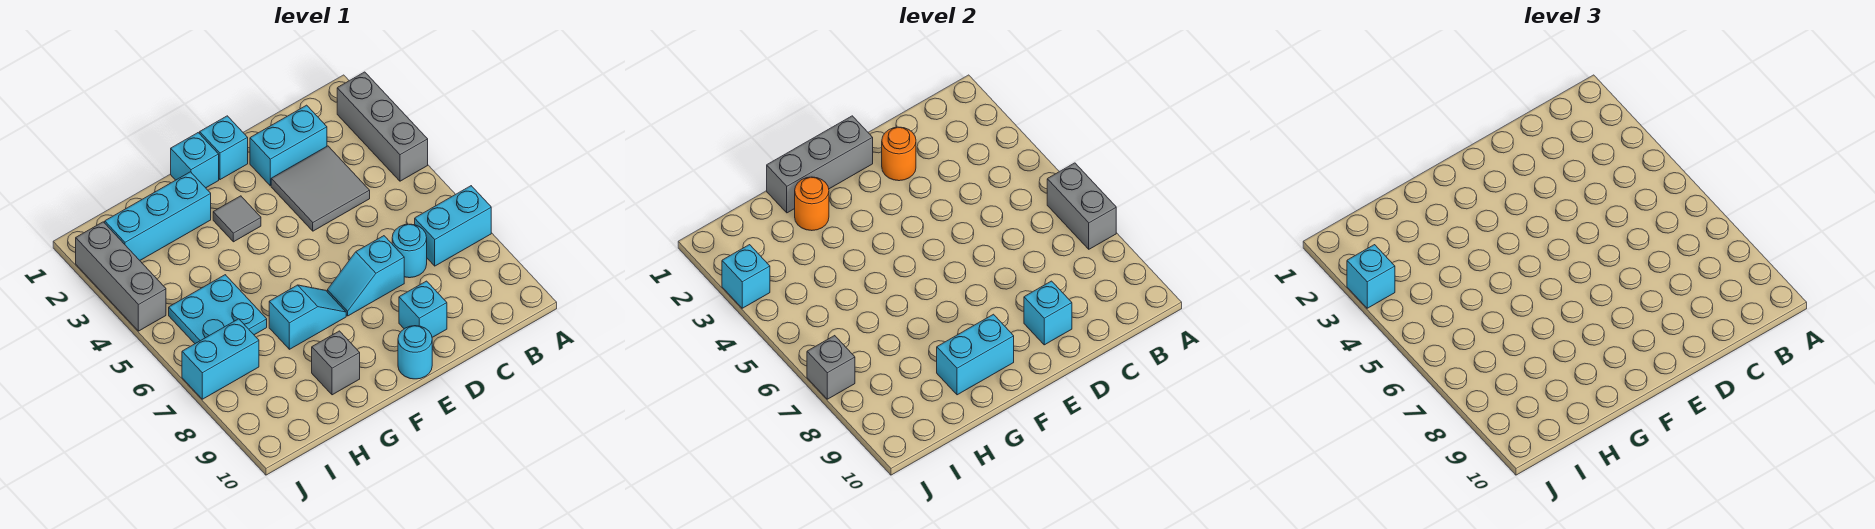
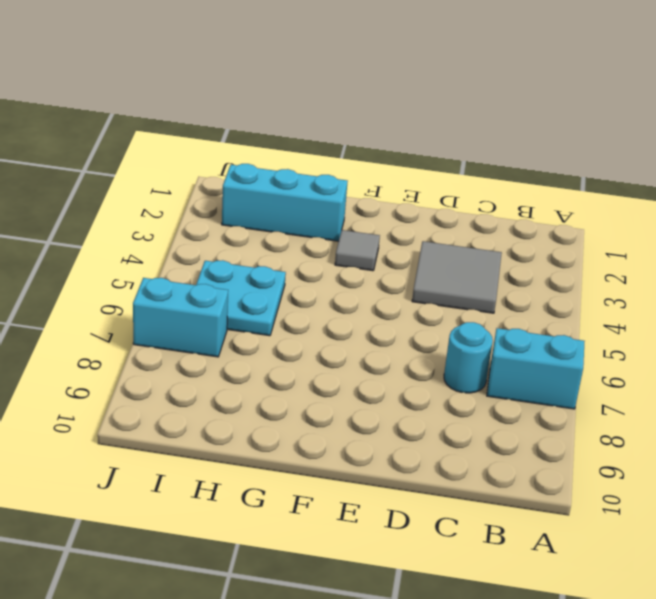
none -> grey brick A2:A4 level 1
none -> cyan brick C2:D2 level 1
none -> cyan slope D7:E7 level 1 top D

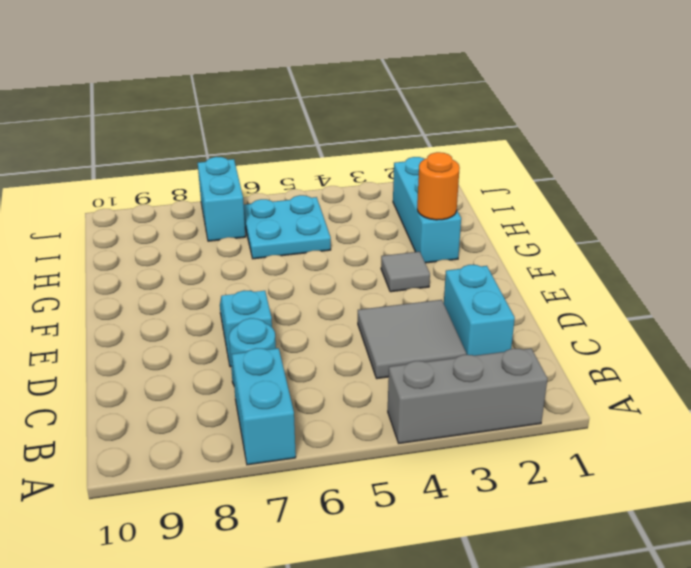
none -> cyan brick D9 level 1
none -> cyan brick E1 level 1
none -> cyan round brick E10 level 1

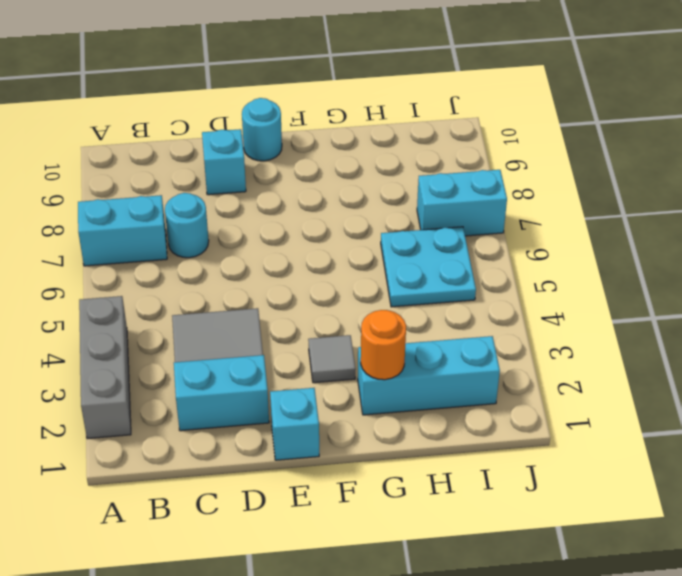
none -> cyan slope D7:E7 level 1 top D
none -> cyan brick F1 level 1
none -> cyan slope F7:G7 level 1 top G

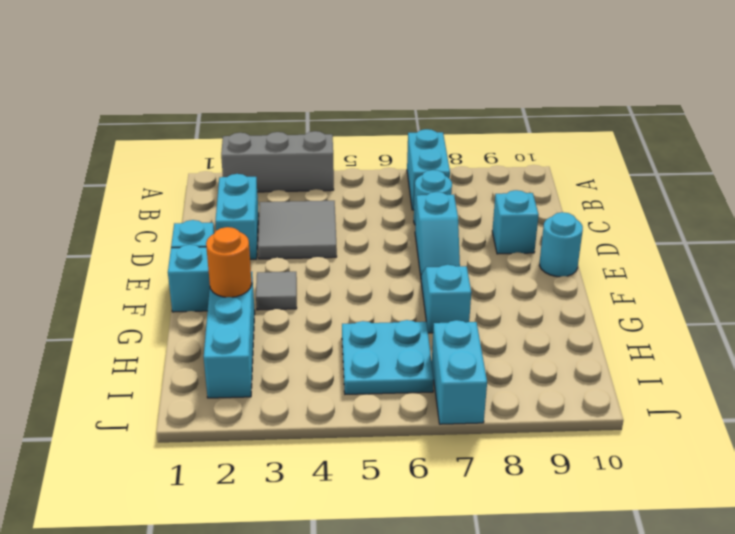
none -> grey brick G9 level 1
none -> grey brick J2:J4 level 1
none -> grey brick A6:A7 level 2

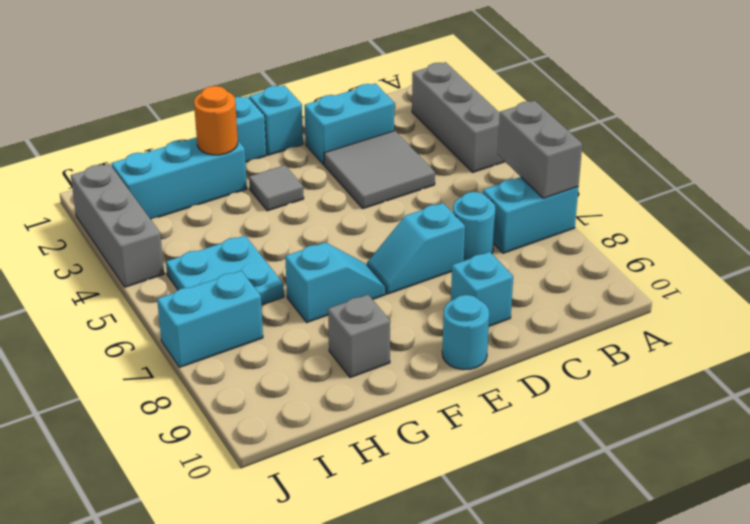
none -> orange round brick D2 level 2
none -> cyan brick D9 level 2
none -> grey brick E1:G1 level 2

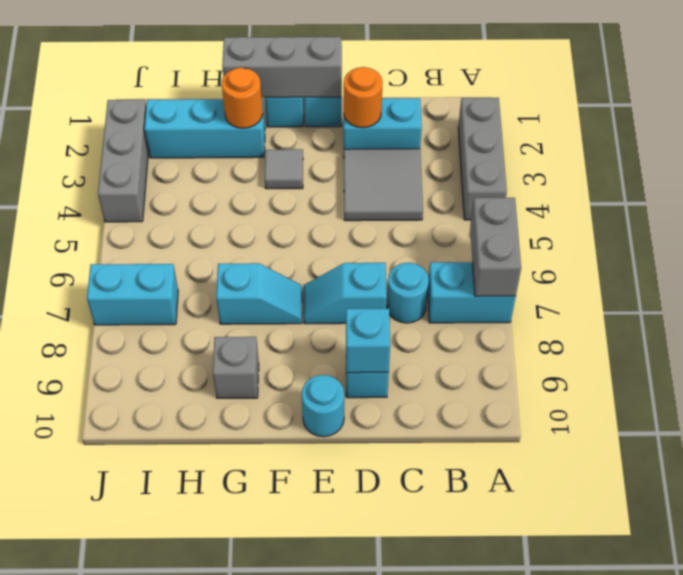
none -> cyan plate H5:I6 level 1
none -> cyan brick F9:G9 level 2
none -> cyan brick J3 level 2

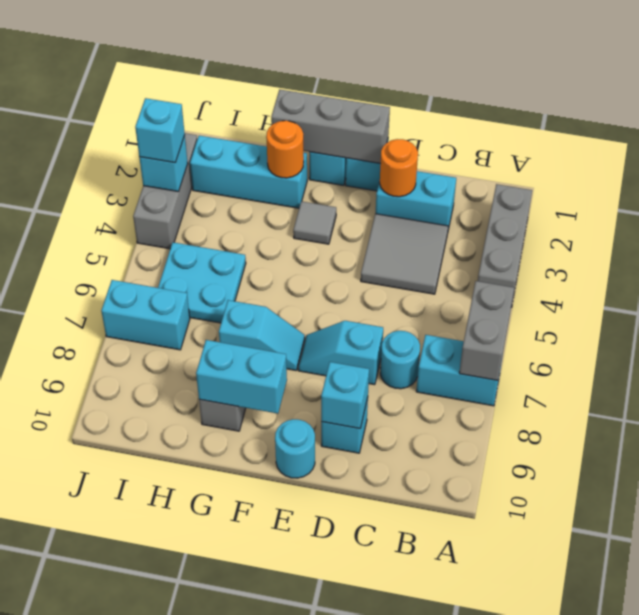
none -> grey brick J7 level 2

